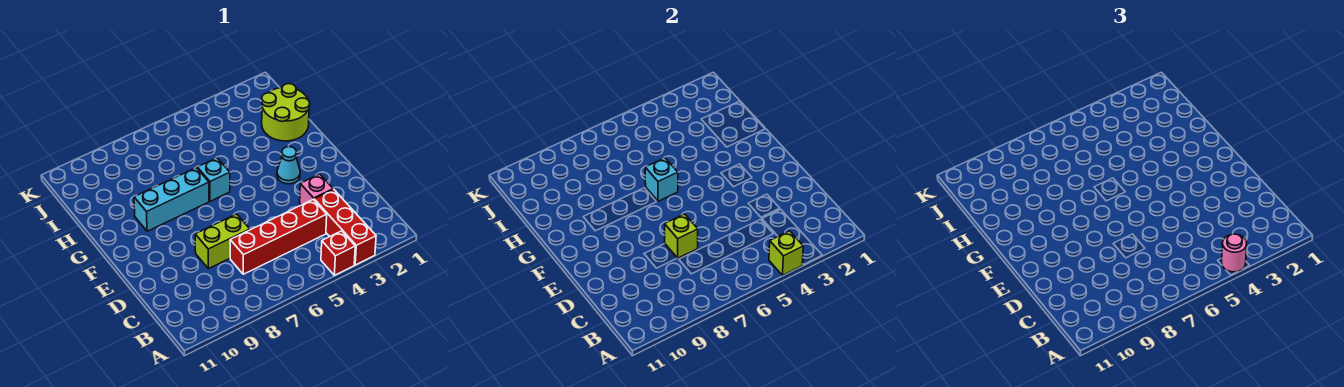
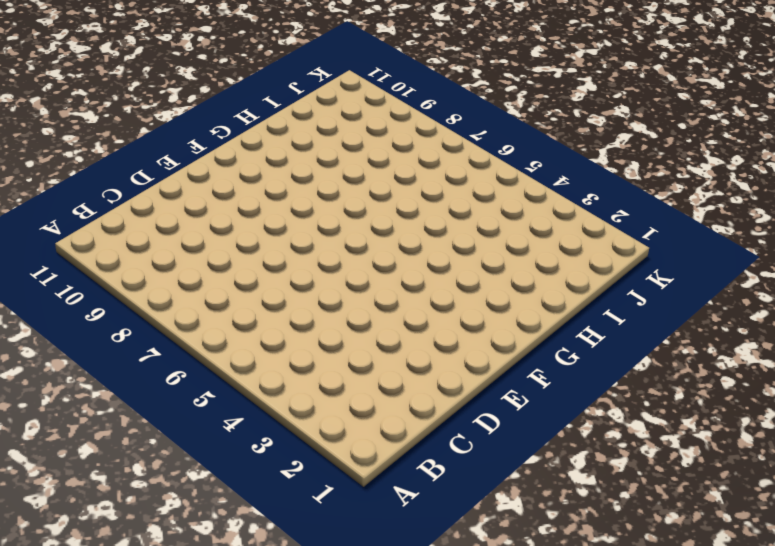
none -> red brick A3:C3 level 1
none -> red brick A4 level 1
none -> red brick C4:C7 level 1

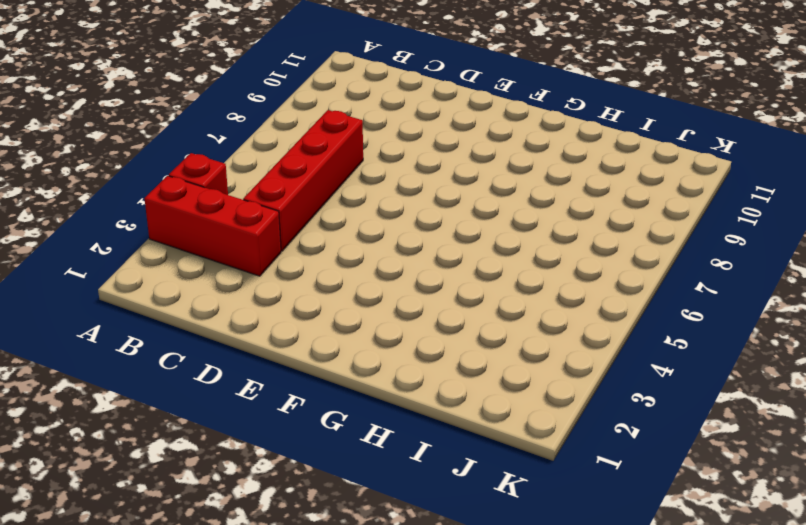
none -> pink brick D3 level 1
none -> lime brick D7:D8 level 1
none -> cyan cone F3 level 1

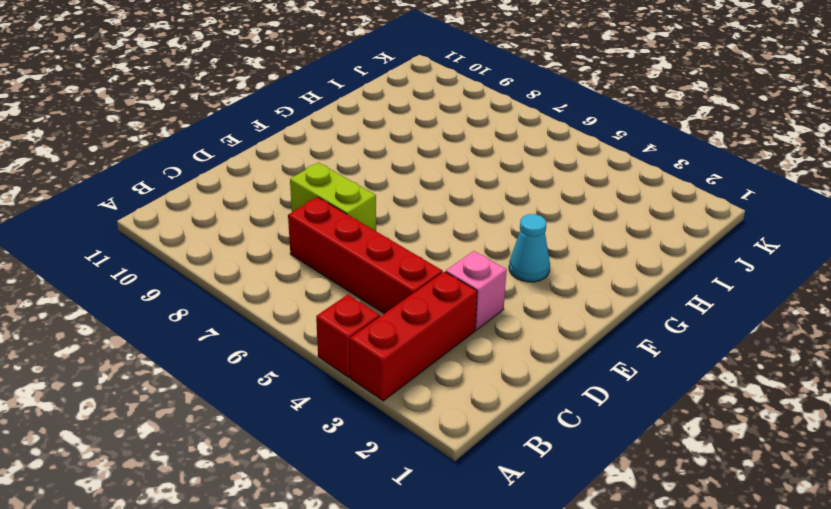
none -> cyan brick G6 level 1
none -> cyan brick G7:G9 level 1
none -> lime round brick H1:I2 level 1

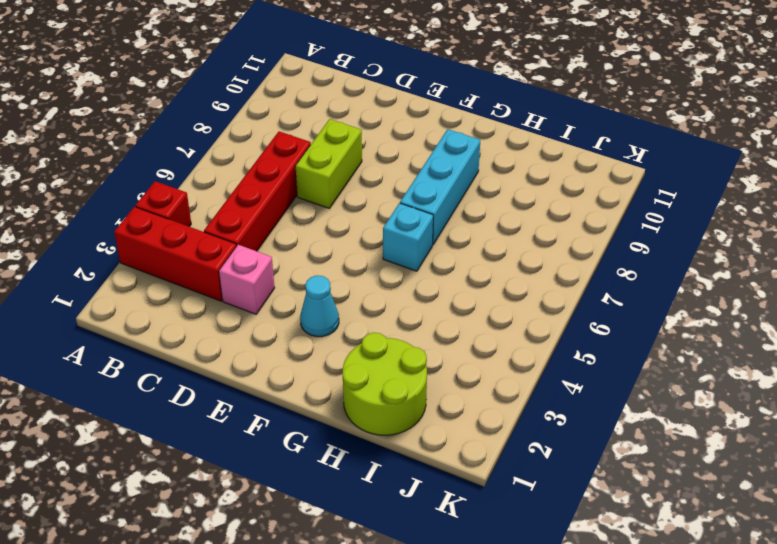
none -> lime brick A4 level 2
none -> lime brick D7 level 2
none -> cyan brick G6 level 2

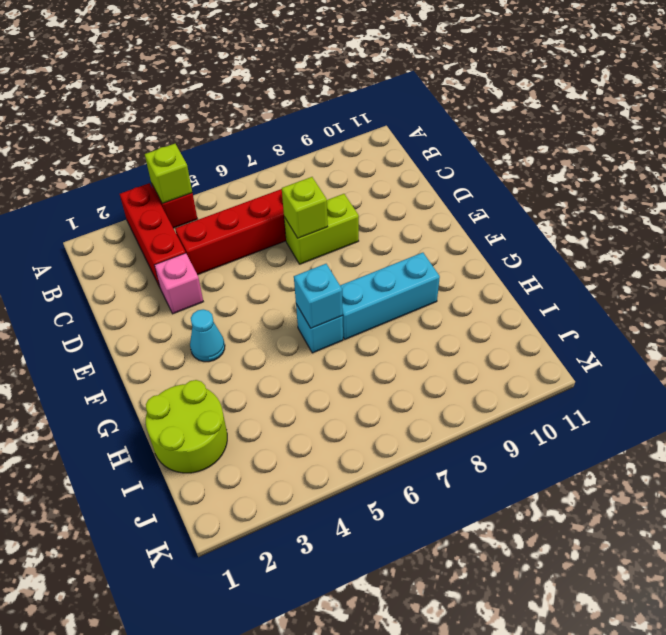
none -> pink round brick A4 level 3

